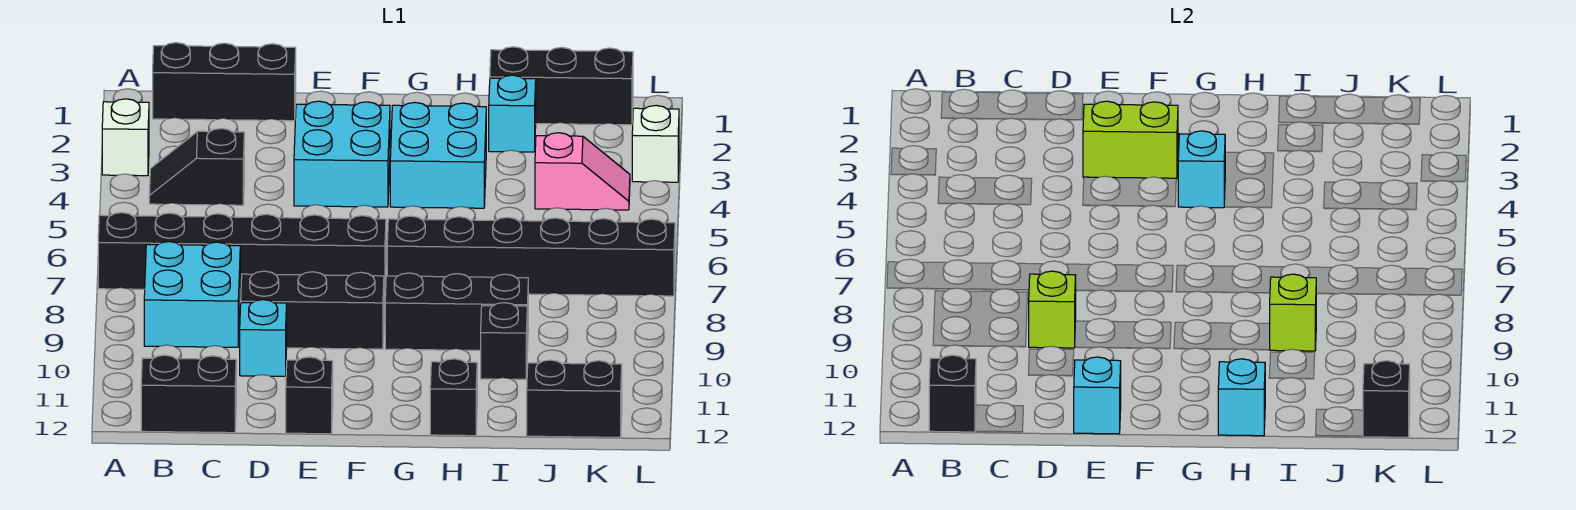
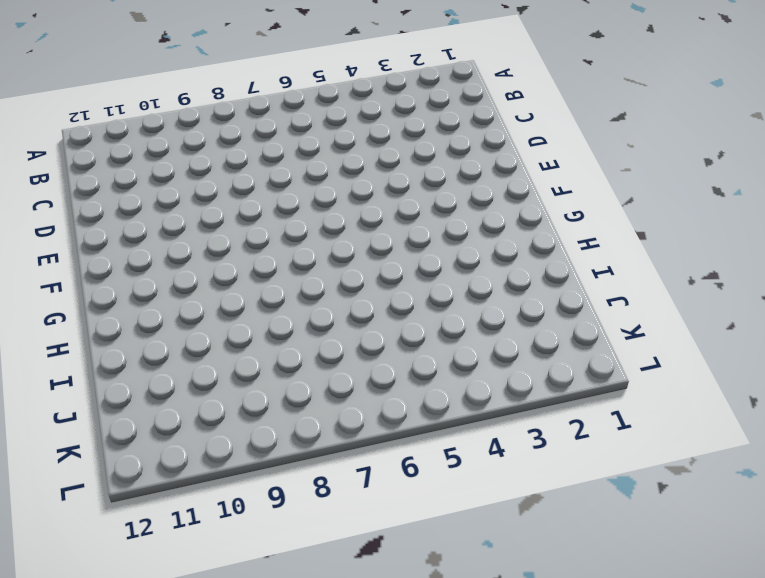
none -> white brick A3 level 1
none -> black brick A7:F7 level 1
none -> black brick B1:D1 level 1

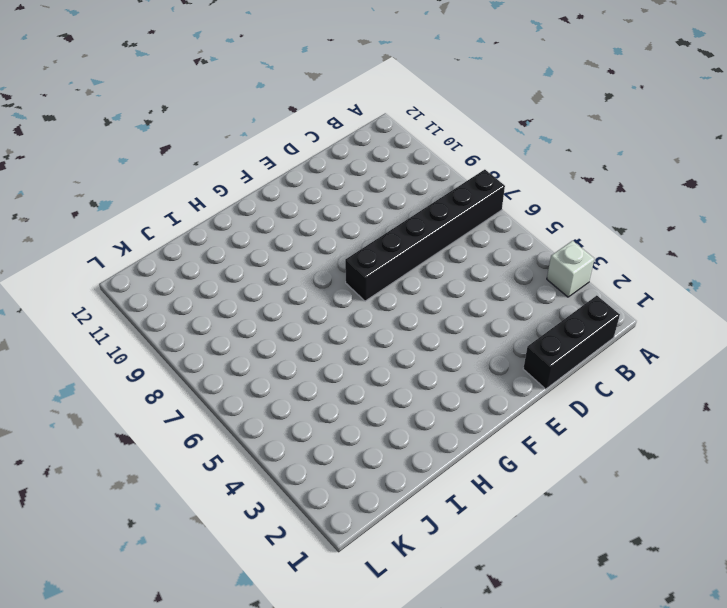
none -> black slope B4:C4 level 1 top C
none -> cyan brick B8:C9 level 1
none -> black brick B12:C12 level 1

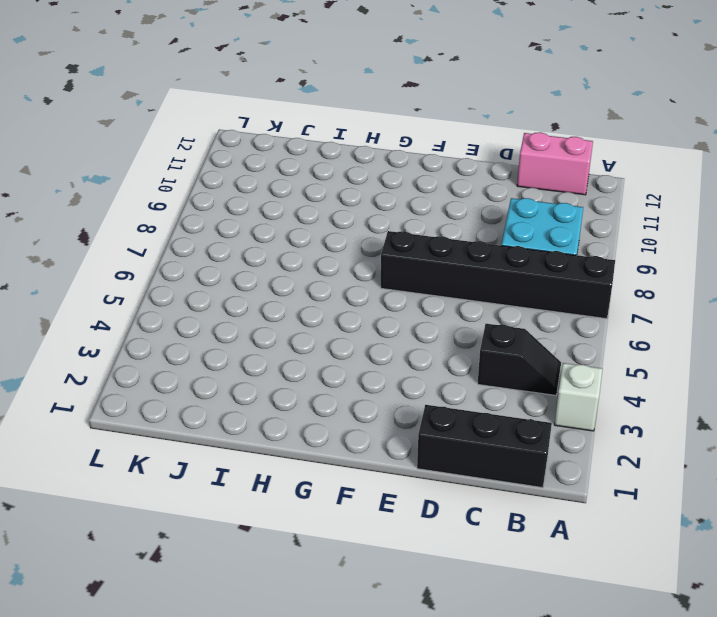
pink brick B12:C12 level 1 -> black brick B12:C12 level 1
none -> black brick D9:F9 level 1
none -> cyan brick D10 level 1
none -> cyan brick E3:F4 level 1

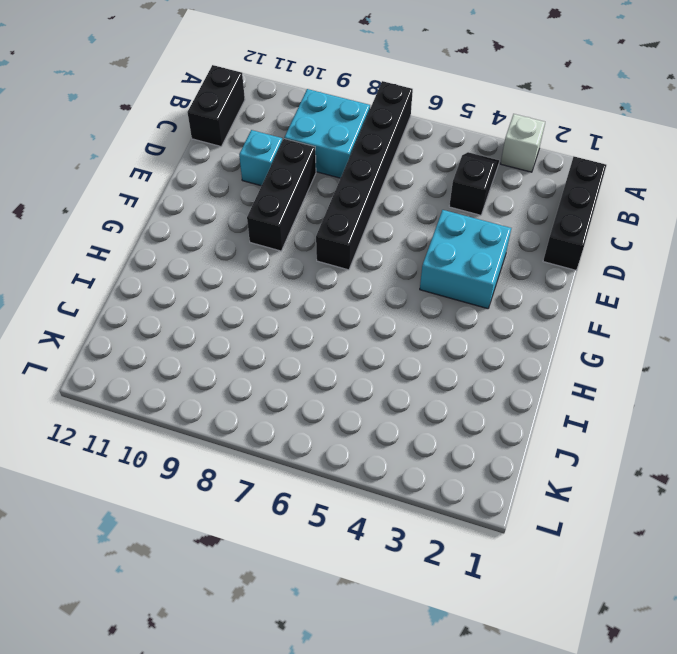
none -> black brick E12 level 1
none -> cyan brick G3:H4 level 1
none -> black brick G7:L7 level 1

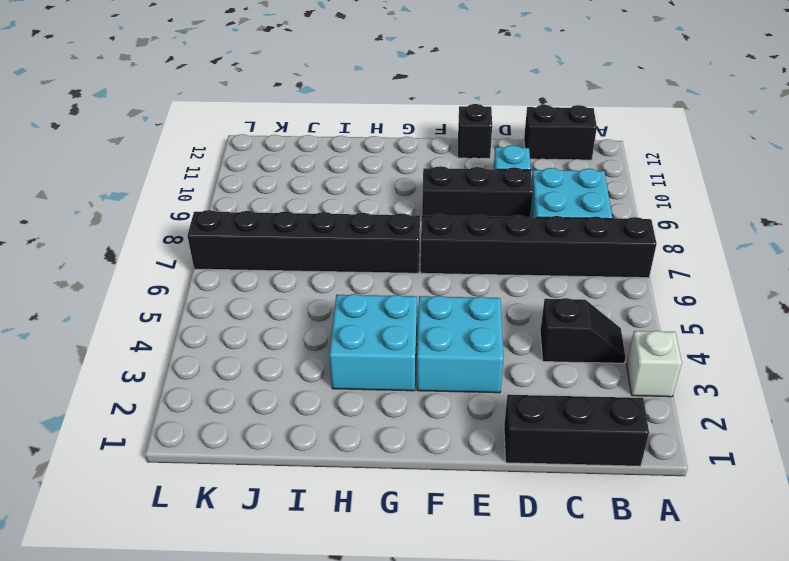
none -> black brick G9:I9 level 1
none -> black brick H12 level 1
none -> black brick I1:K1 level 1

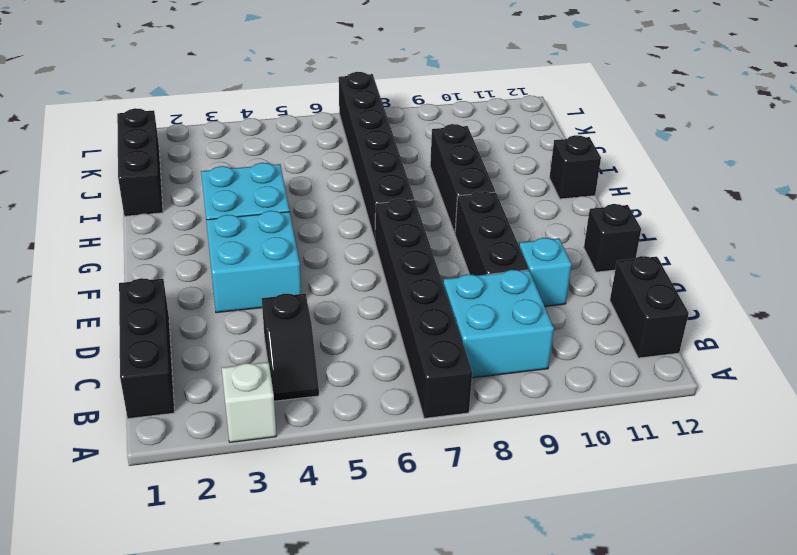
none -> cyan brick I2 level 1
none -> black brick I10 level 1
none -> pink slope J4:K4 level 1 top J

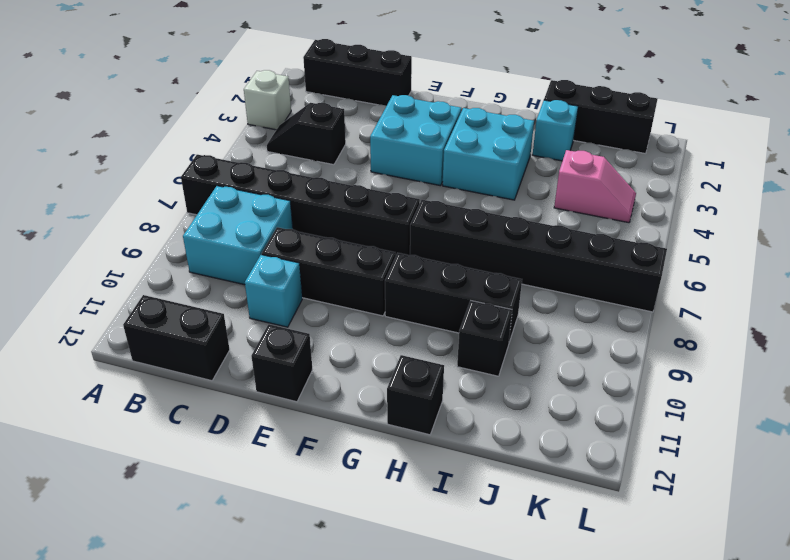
none -> black brick J12:K12 level 1
none -> white brick L3 level 1
none -> black brick B12 level 2

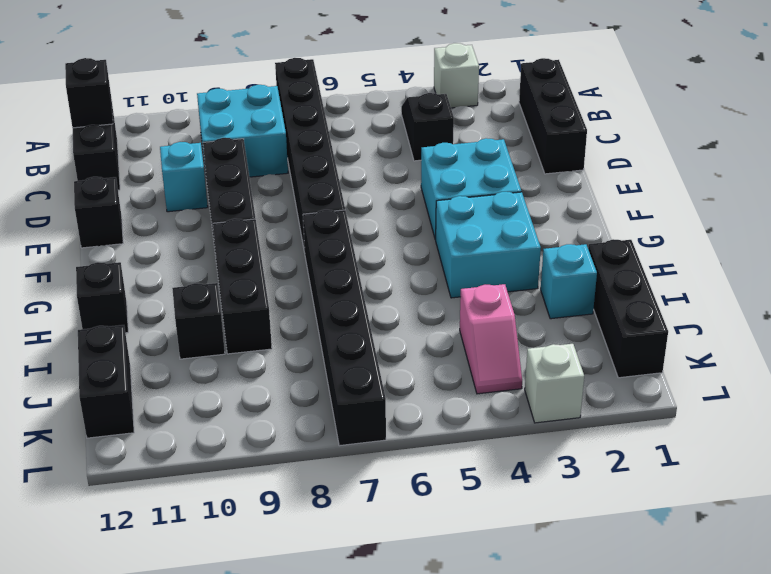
none -> lime brick D9 level 2
none -> lime brick E3:F3 level 2
none -> cyan brick E12 level 2

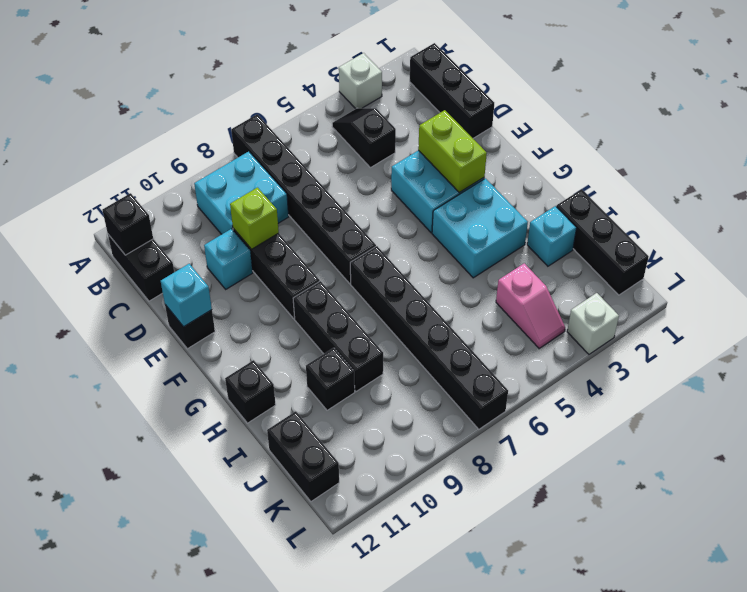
none -> cyan brick G4 level 2
none -> cyan brick H12 level 2
none -> lime brick I9 level 2

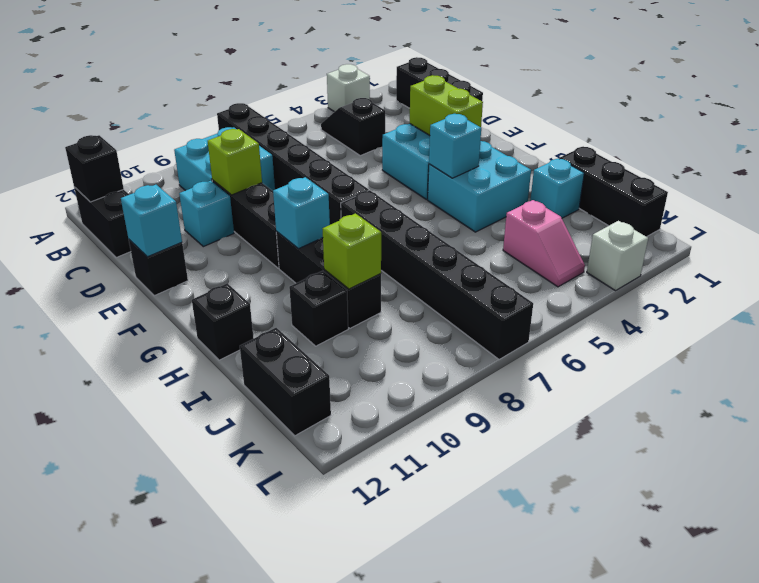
cyan brick G9 level 2 -> cyan brick H12 level 2
none -> black brick K12 level 2

